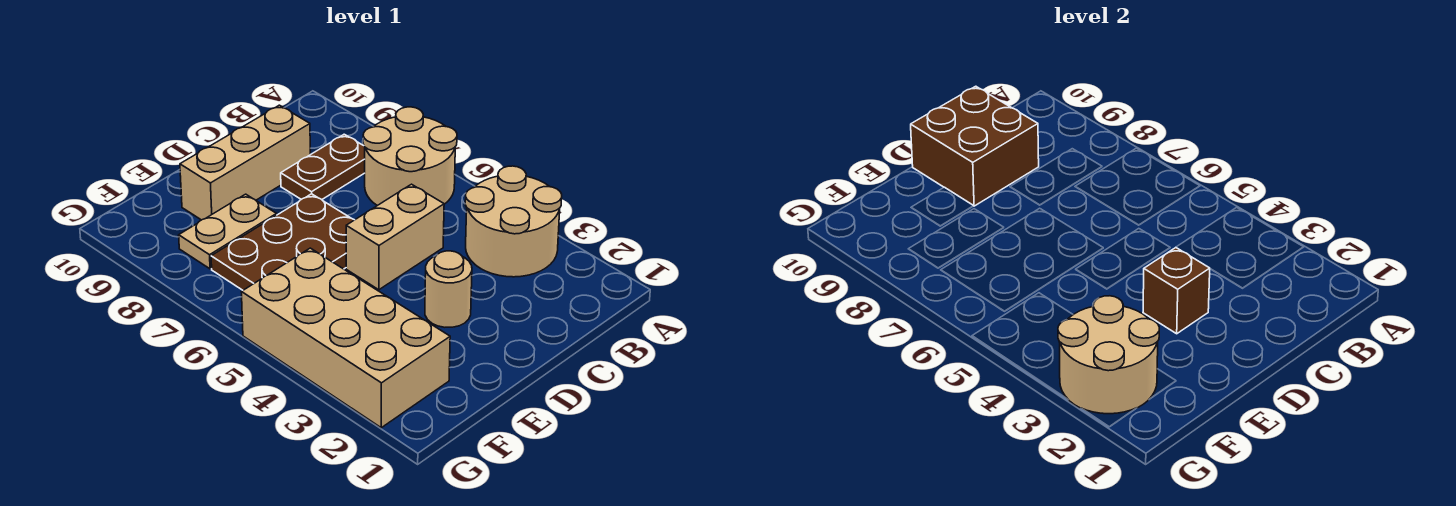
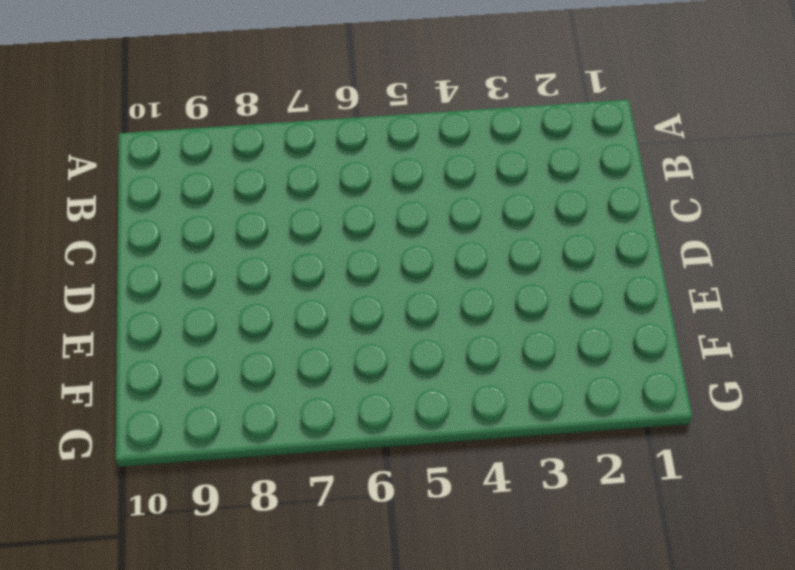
none -> tan round brick A3:B4 level 1
none -> tan round brick A6:B7 level 1
none -> brown plate B8:C8 level 1

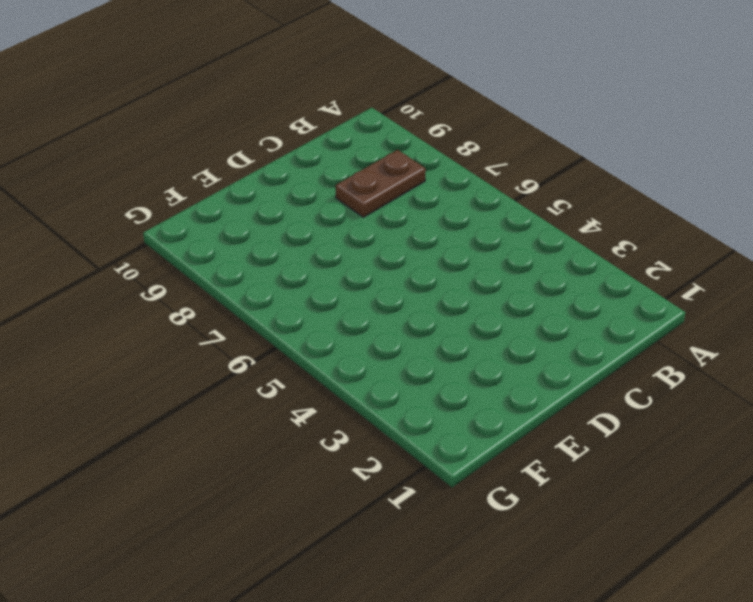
none -> tan round brick A3:B4 level 1
none -> tan round brick A6:B7 level 1
none -> tan brick C5:D5 level 1

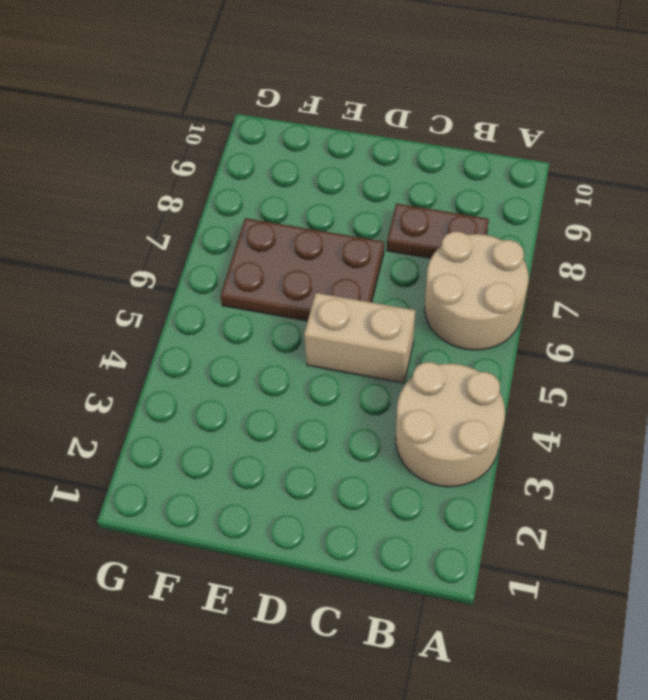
none -> tan brick C9:E9 level 1
none -> tan round brick D3 level 1
none -> tan plate E8:F8 level 1

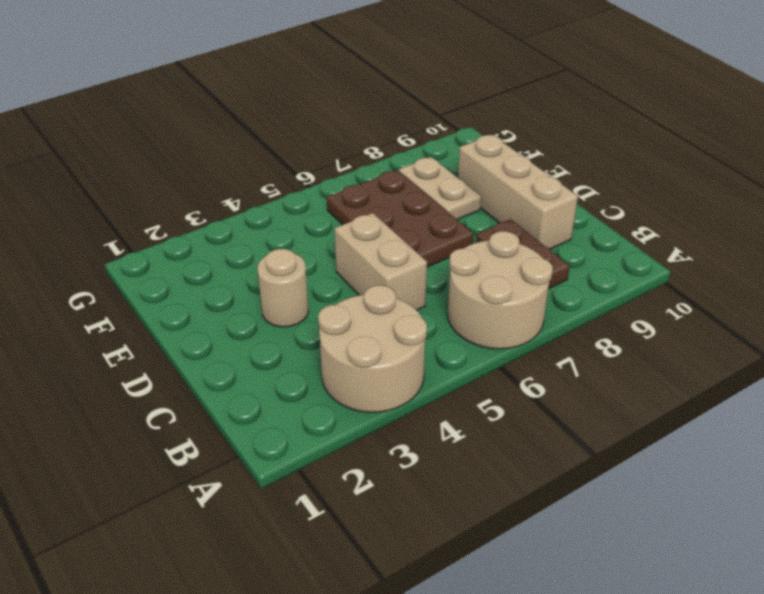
none -> tan brick F2:G5 level 1
none -> brown brick C9:D10 level 2
none -> brown brick D3 level 2

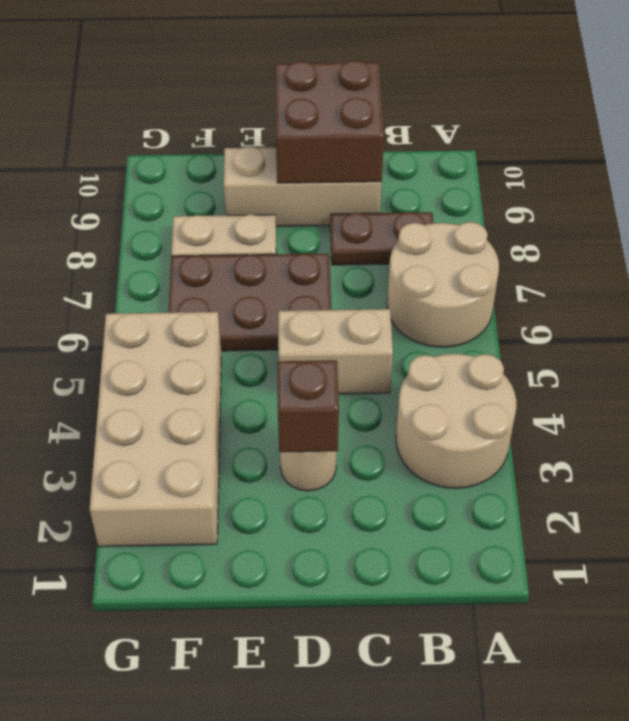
none -> tan round brick F2:G3 level 2

